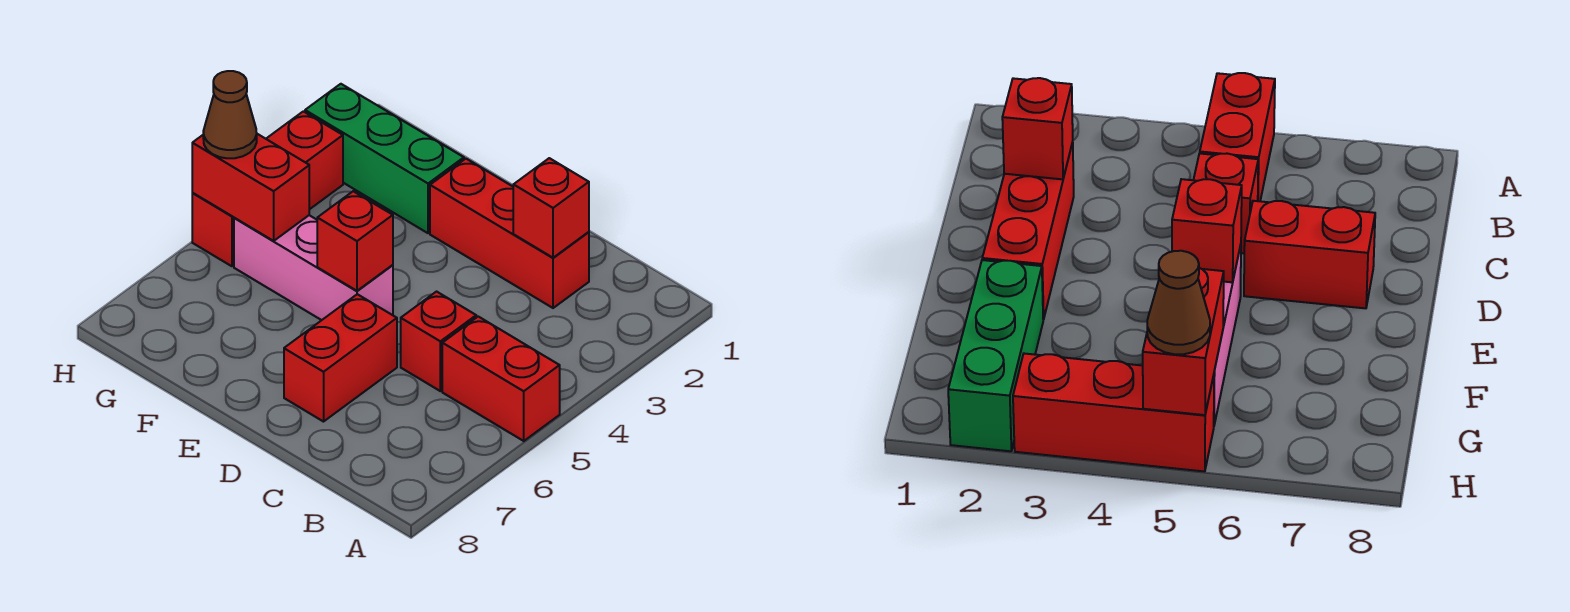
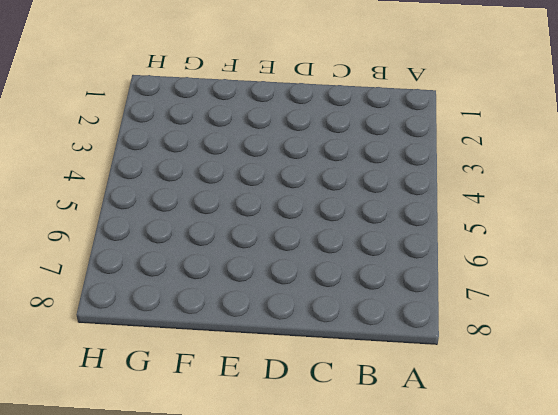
none -> red brick A5:B5 level 1
none -> red brick C2:E2 level 1

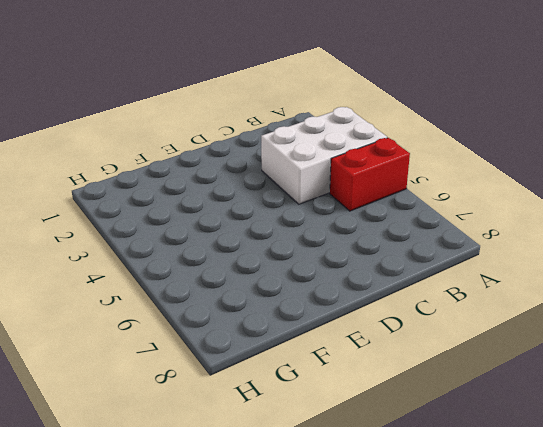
white brick A3:C4 level 1 -> none
none -> red brick C2:E2 level 1
none -> red brick C5 level 1

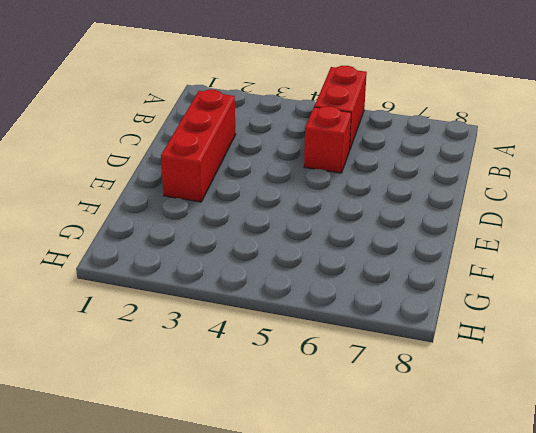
none -> red brick D6:D7 level 1
none -> pink brick E5:G5 level 1

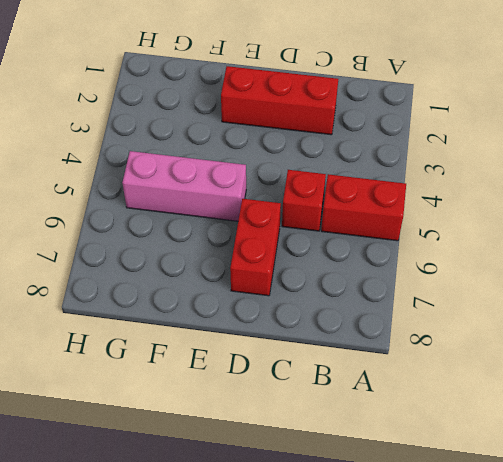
none -> green brick F2:H2 level 1
none -> red brick H3:H5 level 1

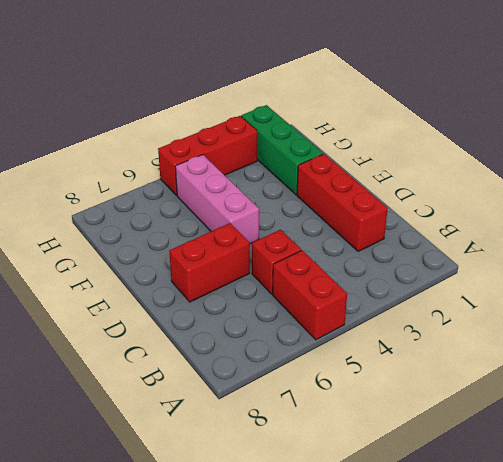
none -> red brick C2 level 2
none -> red brick E5 level 2

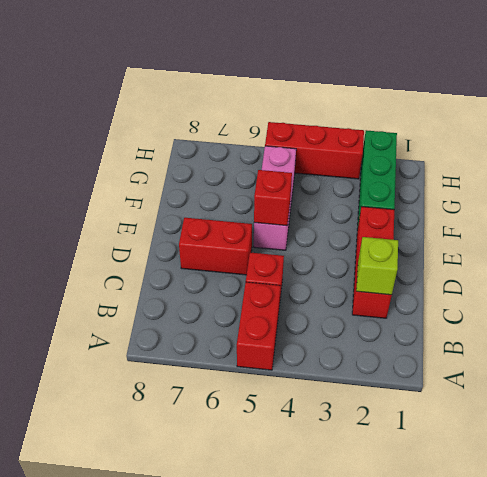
lime brick C2 level 2 -> red brick C2 level 2
none -> red brick G5:H5 level 2
none -> brown cone H5 level 3

